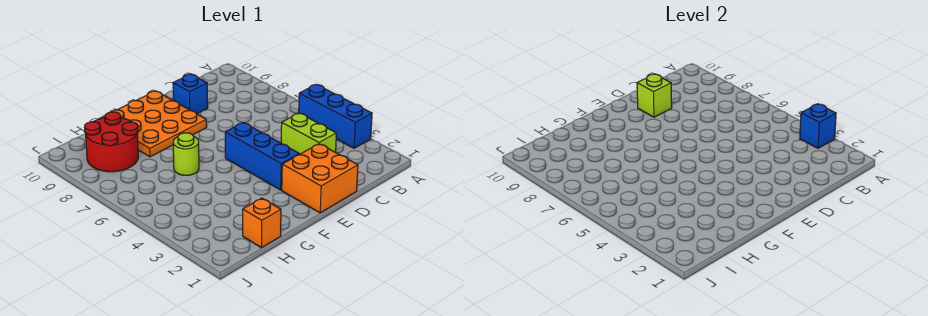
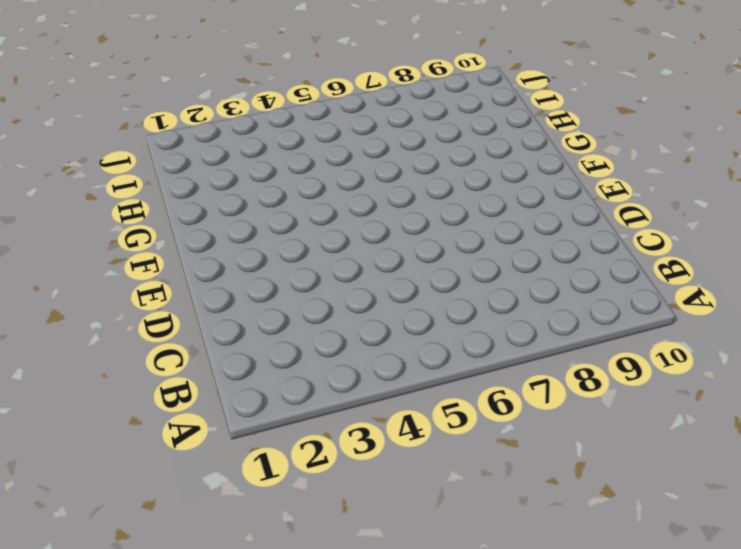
none -> blue brick A3:A5 level 1
none -> lime brick C3:C4 level 1

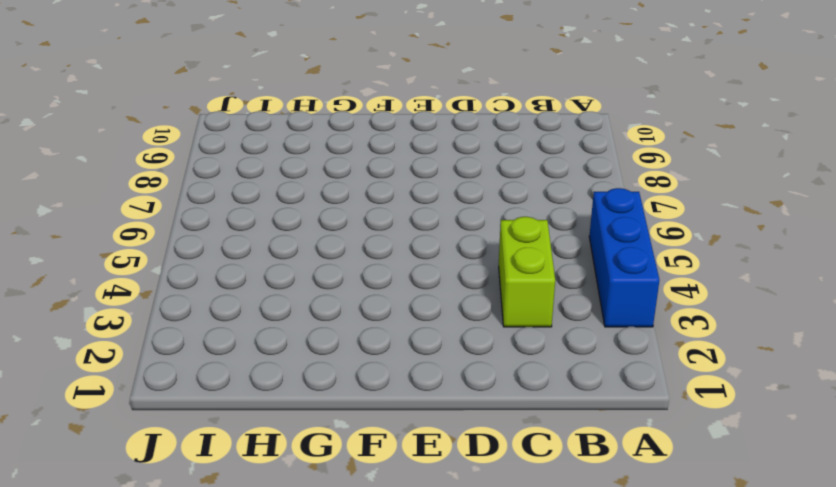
none -> orange brick D1:E2 level 1
none -> blue brick D9 level 1

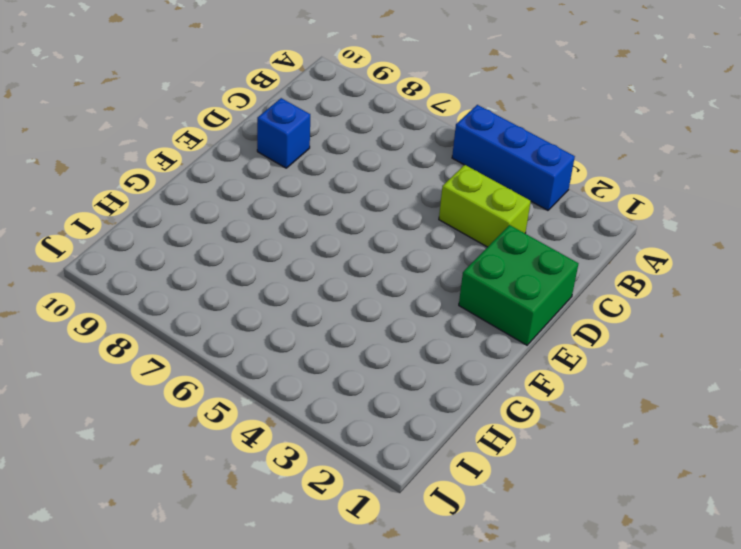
green brick D1:E2 level 1 -> orange brick D1:E2 level 1
none -> blue brick E3:E5 level 1
none -> orange plate E8:G10 level 1

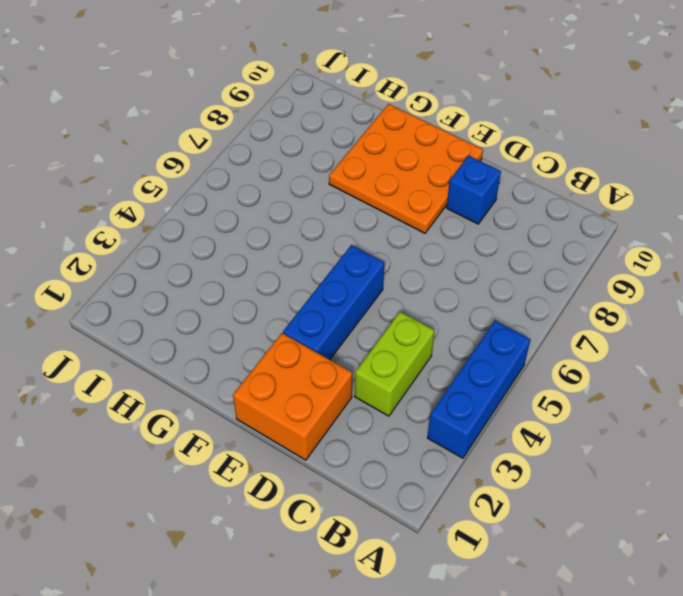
none -> lime round brick G6 level 1
none -> orange brick H1 level 1

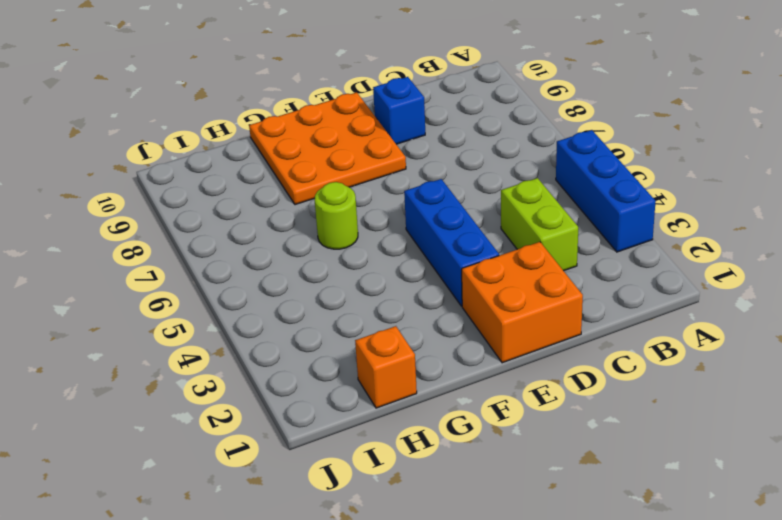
none -> red round brick H8:I9 level 1
none -> blue brick A3 level 2

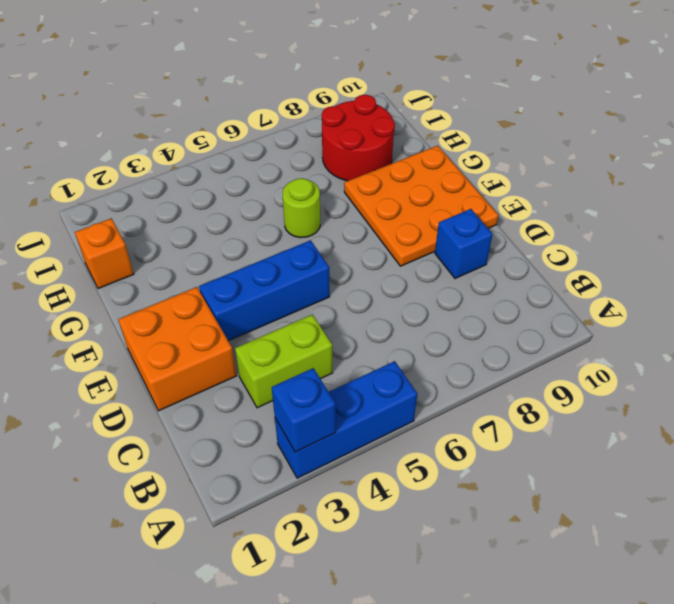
none -> lime brick D9 level 2

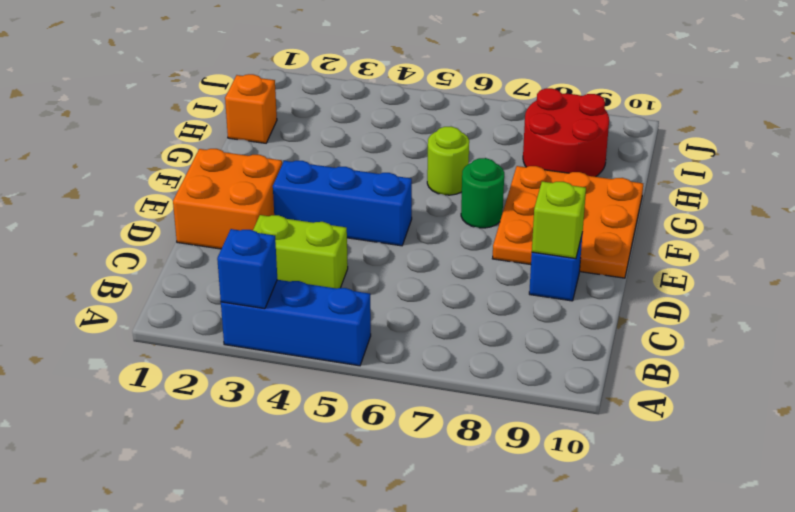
green round brick F7 level 1 -> none

